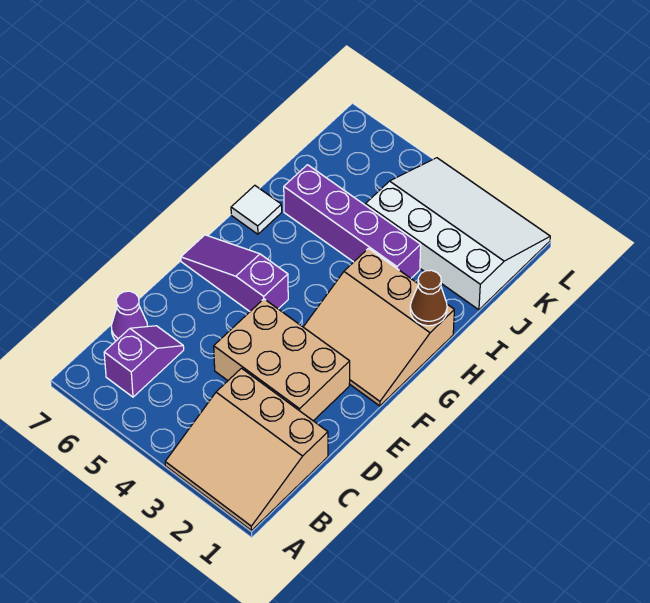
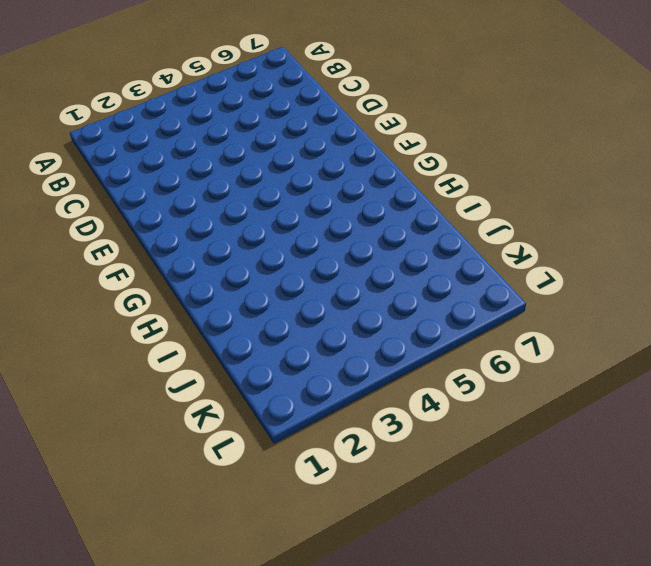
none -> tan slope A1:C3 level 1 top C
none -> purple slope B6:C6 level 1 top B

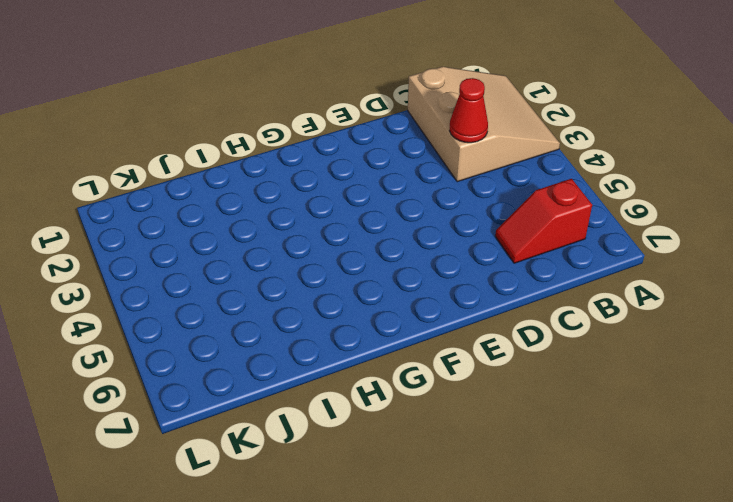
red slope B6:C6 level 1 top B -> purple slope B6:C6 level 1 top B
red cone C3 level 2 -> none
none -> purple cone C7 level 1
none -> tan brick D2:E4 level 1

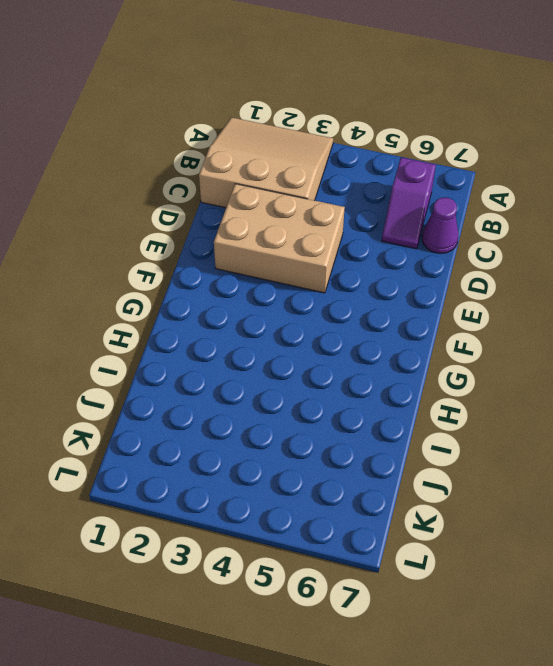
none -> tan slope F1:H3 level 1 top H
none -> purple slope F5:F7 level 1 top 5

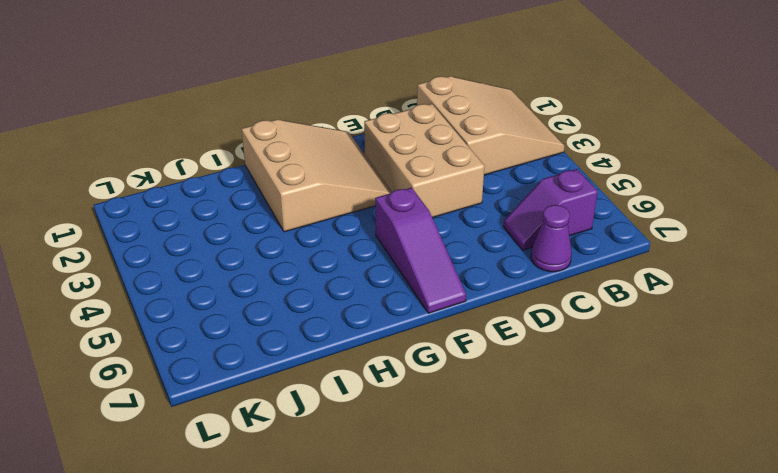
none -> white tile H7 level 1
none -> purple brick I3:I6 level 1

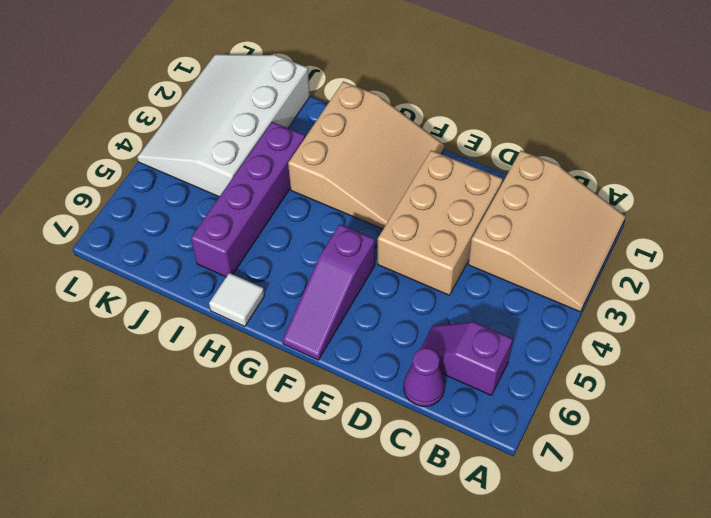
none -> brown cone H1 level 2

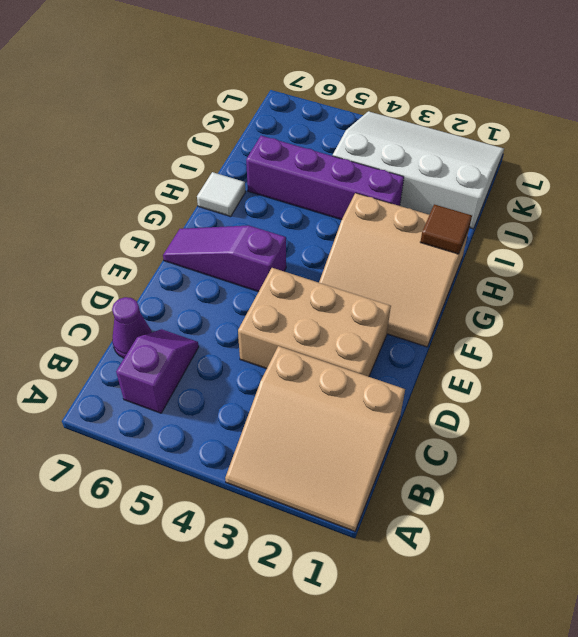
brown tile H1 level 2 -> brown cone H1 level 2

